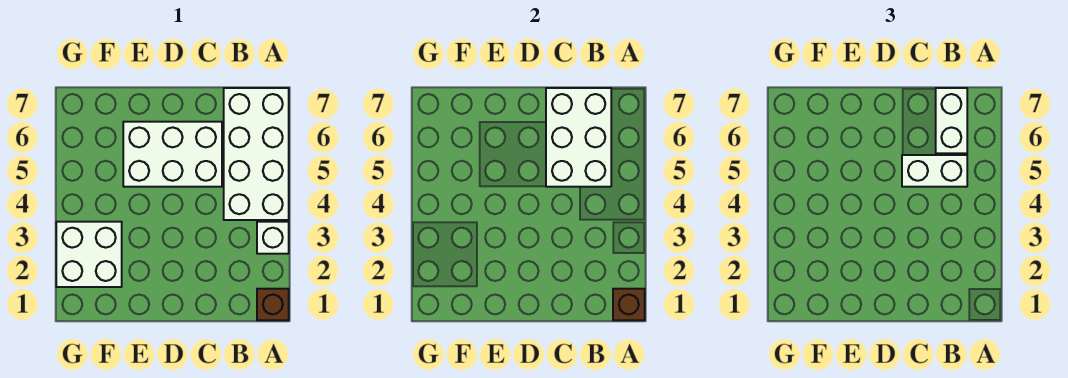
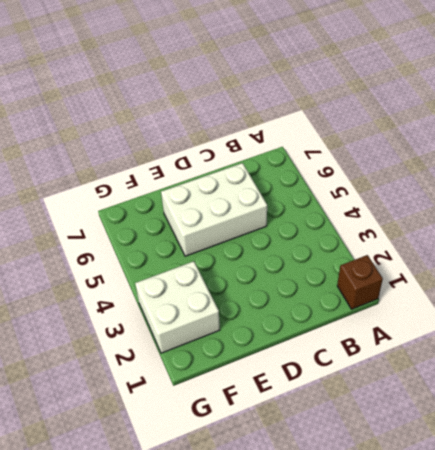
none -> white brick A3 level 1
none -> white brick A4:B7 level 1

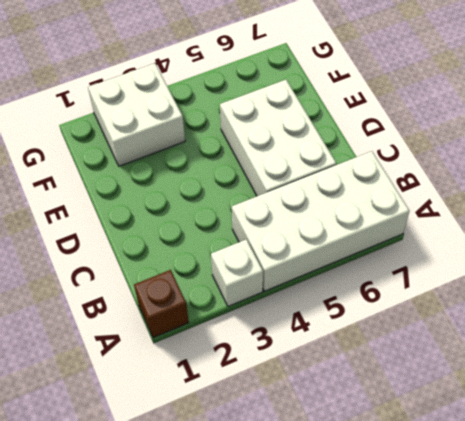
none -> brown brick A1 level 2
none -> white brick B5:C7 level 2

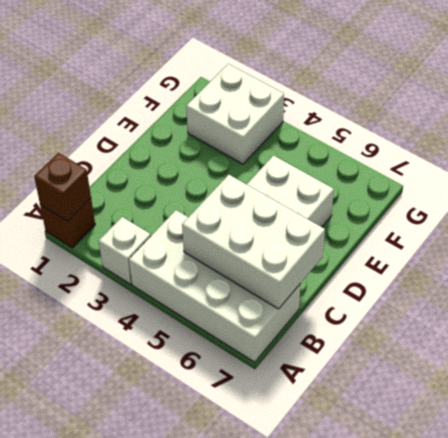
none -> white brick B5:C5 level 3
none -> white brick B6:B7 level 3

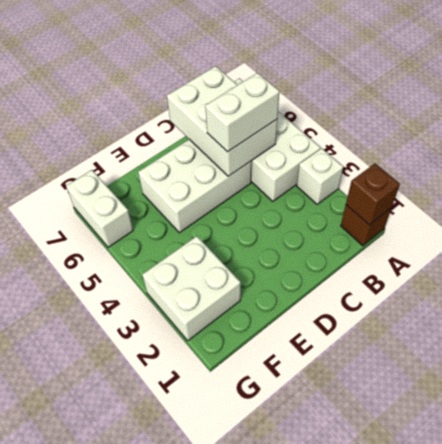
white brick G6:G7 level 1 -> white brick B6:B7 level 3

